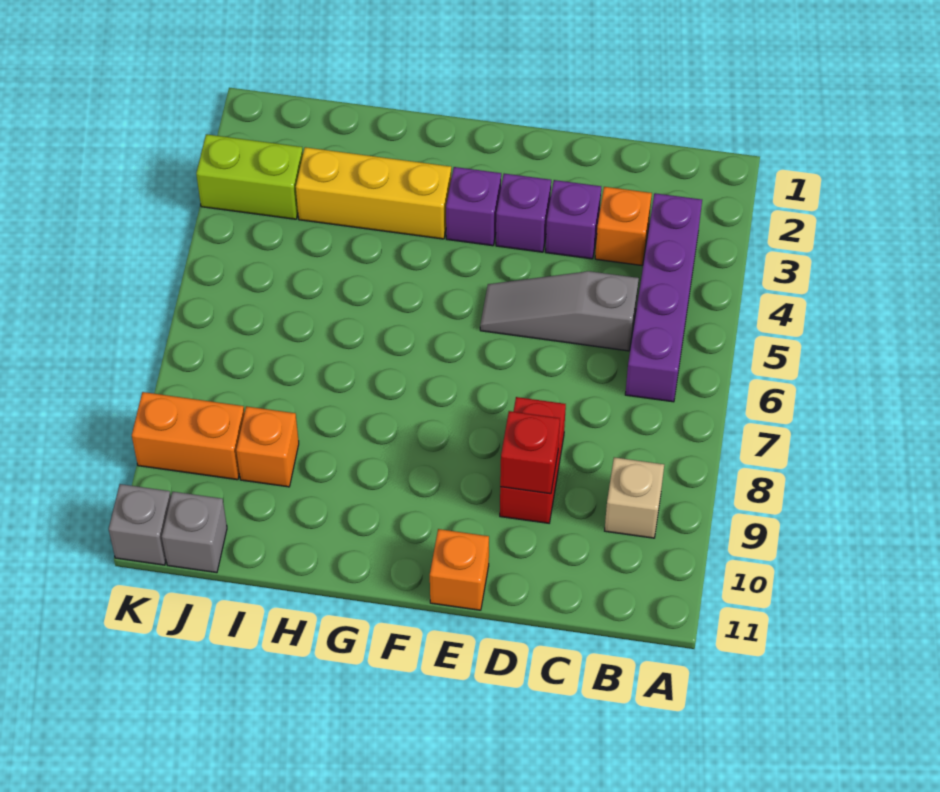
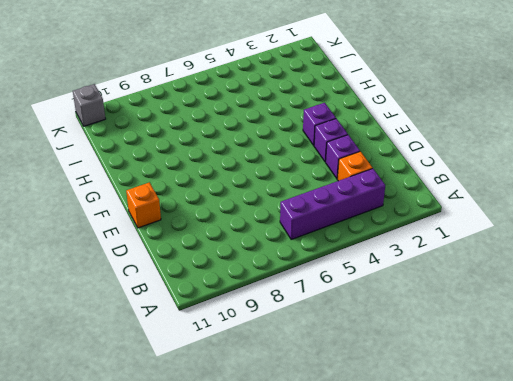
none -> tan brick B9 level 1
none -> grey slope C5:E5 level 1 top C
none -> red brick D8:D9 level 1

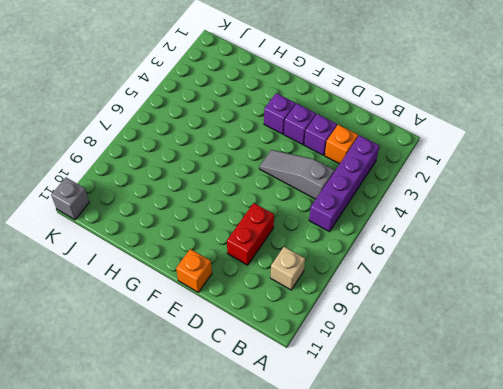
none -> yellow brick G3:I3 level 1
none -> orange brick I9 level 1
none -> lime brick J3:K3 level 1

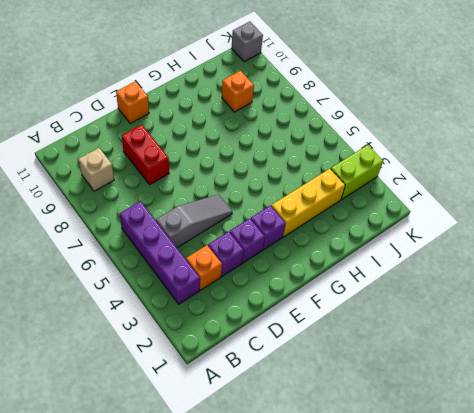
none -> orange brick J9:K9 level 1
none -> grey brick J11 level 1
none -> red brick D9 level 2

